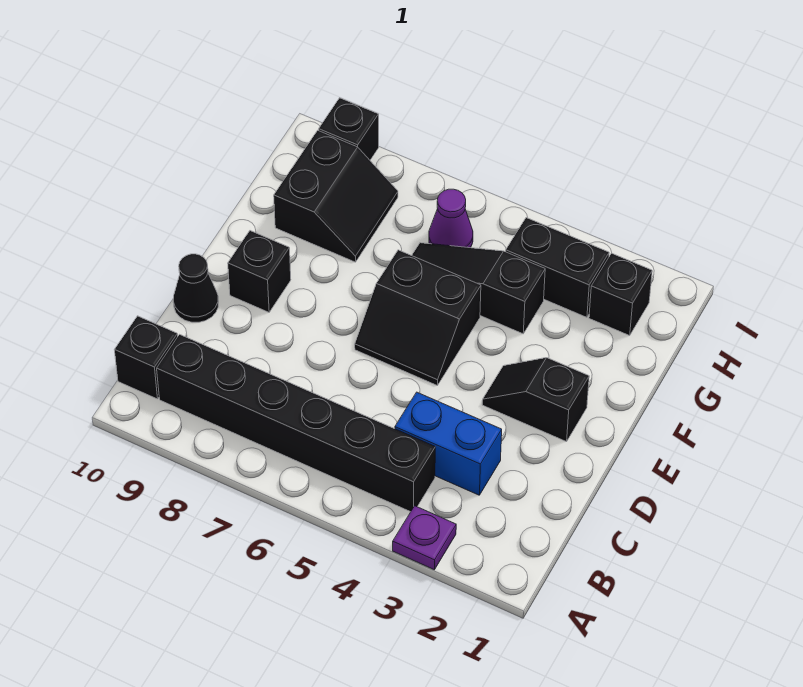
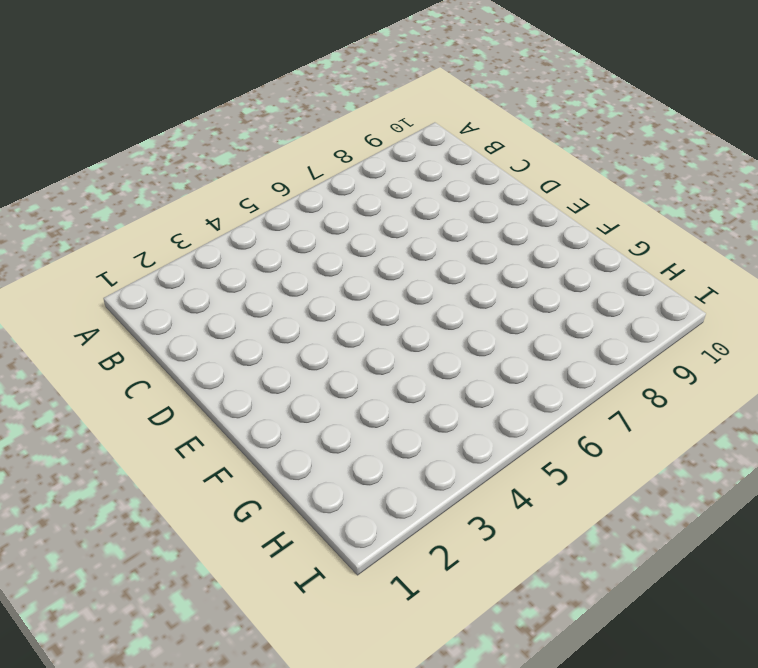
none -> purple plate A3 level 1
none -> black brick B4:B9 level 1
none -> black brick B10 level 1

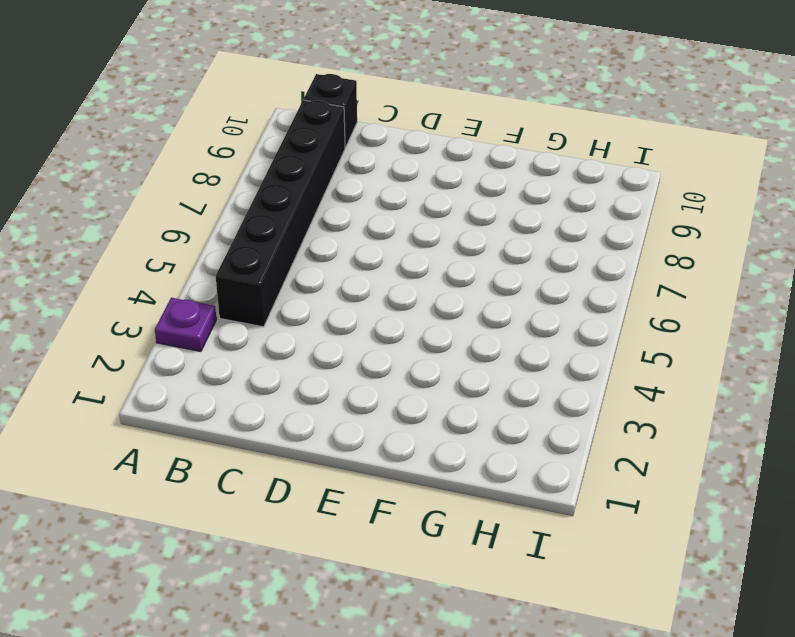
none -> blue brick C3:C4 level 1
none -> black cone D10 level 1
none -> black slope E2:E3 level 1 top 2

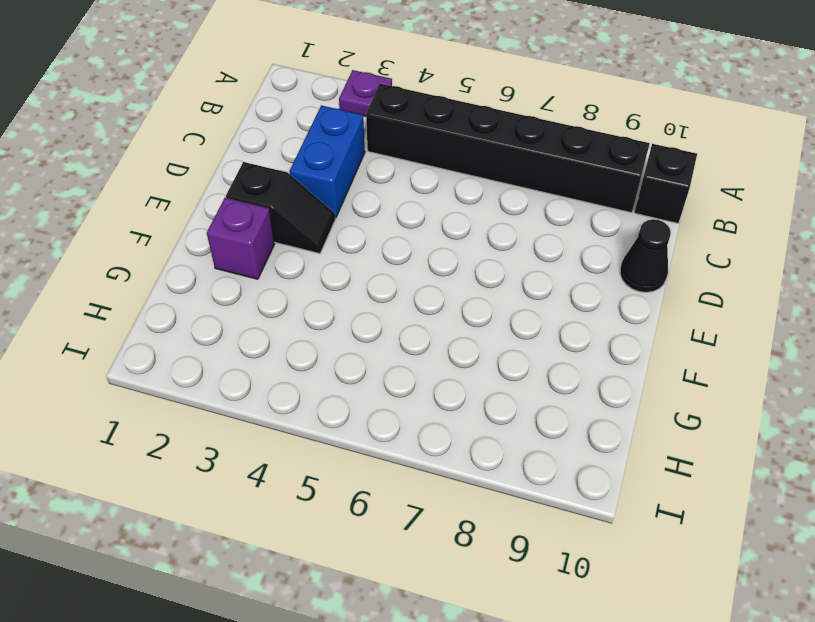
blue brick C3:D3 level 1 -> blue brick C3:C4 level 1
purple brick F2 level 1 -> none
none -> black slope E5:F6 level 1 top F
none -> black brick E9 level 1
none -> black slope G4:G6 level 1 top 4

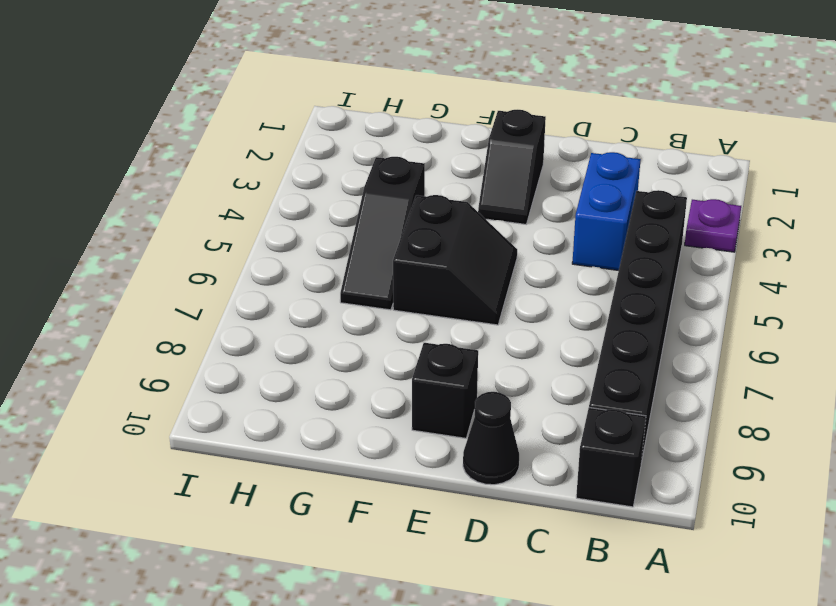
none -> black slope G8:H9 level 1 top 9
none -> black brick H2 level 1
none -> black brick H3:H4 level 1

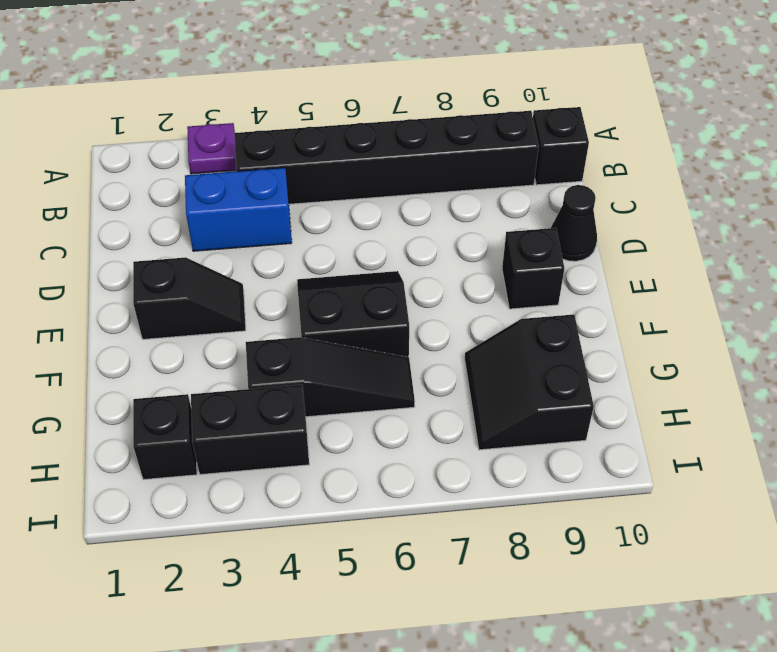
none -> purple cone H6 level 1
none -> black brick I9 level 1

